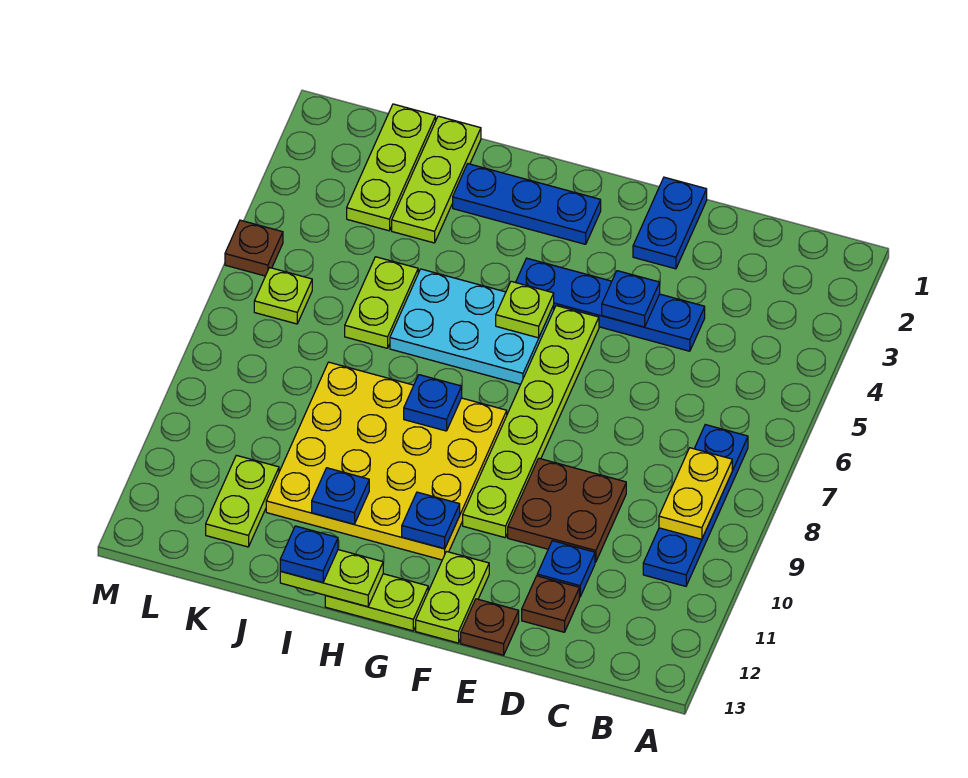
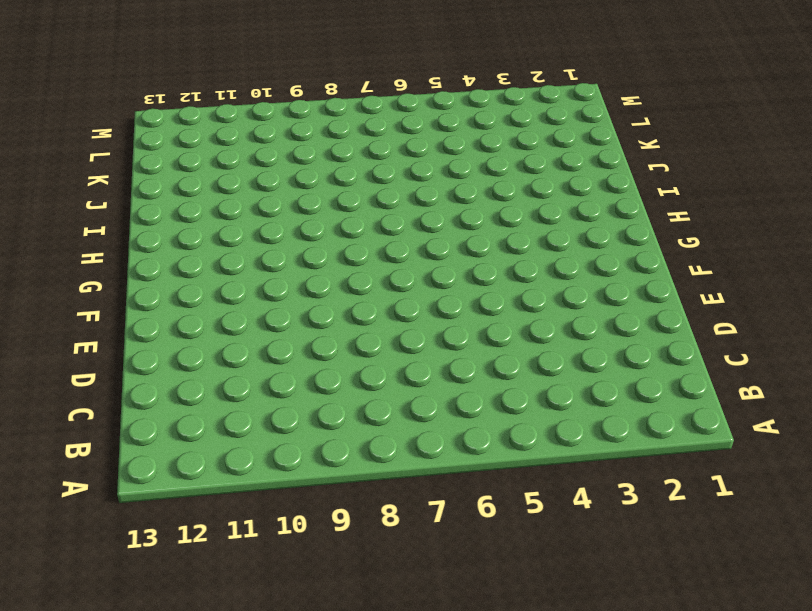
none -> blue plate B7:B10 level 1
none -> blue plate D4:G4 level 1
none -> brown plate D9:E10 level 1

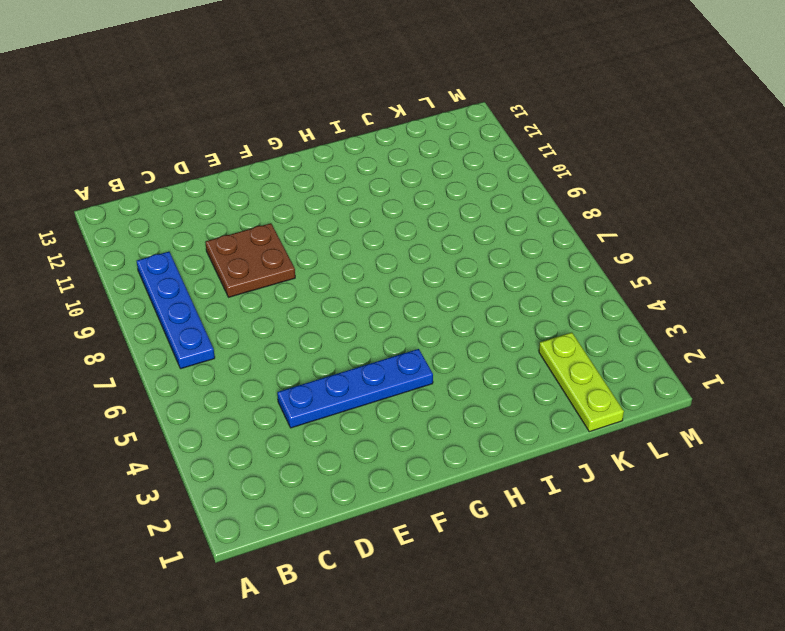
none -> blue plate D11 level 1
none -> brown plate D12 level 1
none -> blue plate E1:E2 level 1

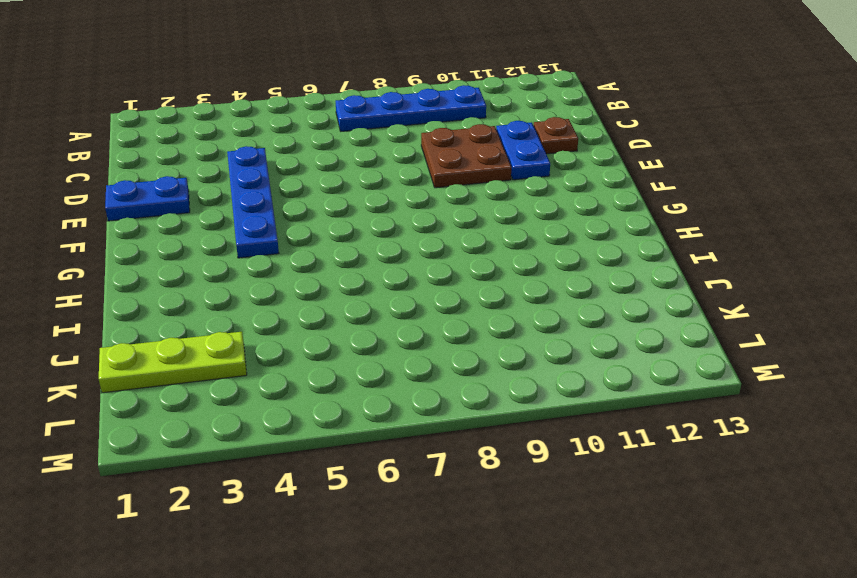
blue plate D11:E11 level 1 -> blue plate D11 level 1
none -> brown plate E13 level 1
none -> lime plate F5:F10 level 1
none -> lime plate F12:F13 level 1

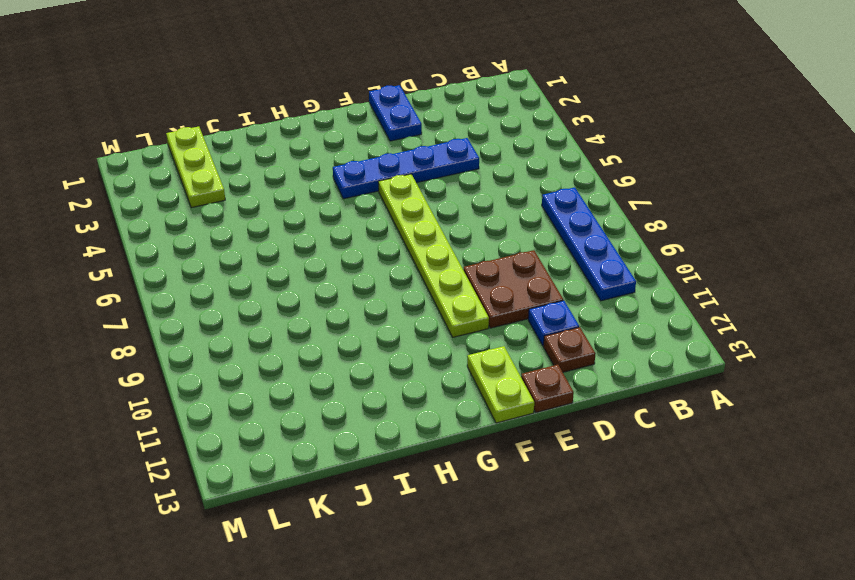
none -> blue plate G2:I2 level 1
none -> cyan plate G5:I6 level 1
none -> yellow plate G8:J11 level 1

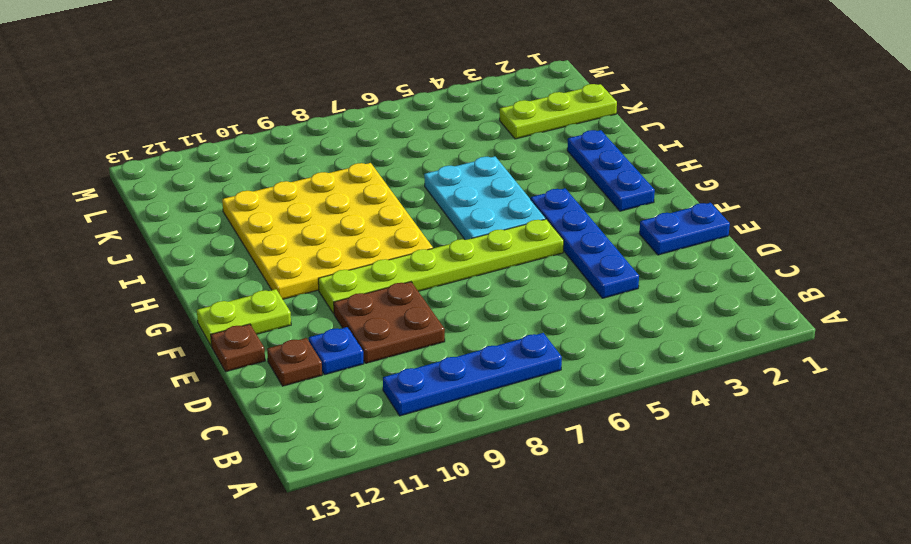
none -> lime plate G13:H13 level 1
none -> lime plate J1:J3 level 1
none -> lime plate J5:J6 level 1

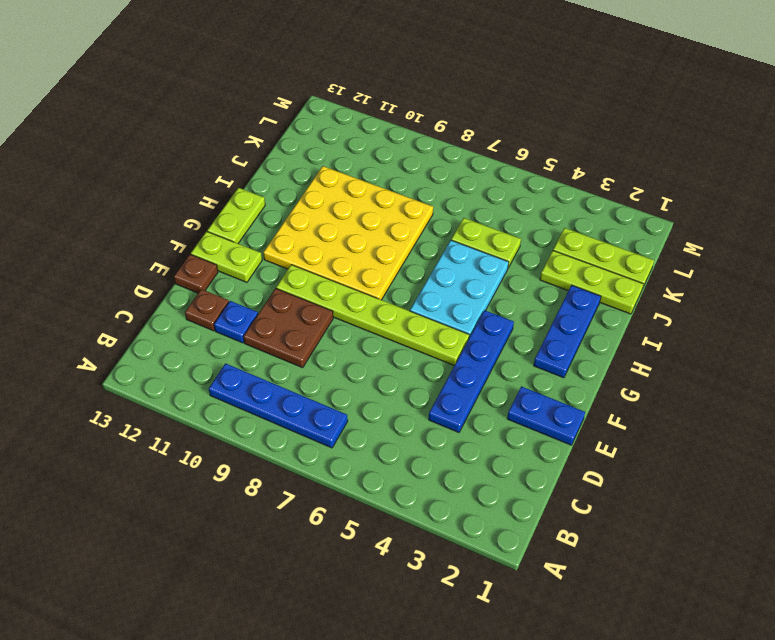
none -> lime plate K11:K12 level 1
none -> lime plate L6 level 1
none -> brown plate M5 level 1

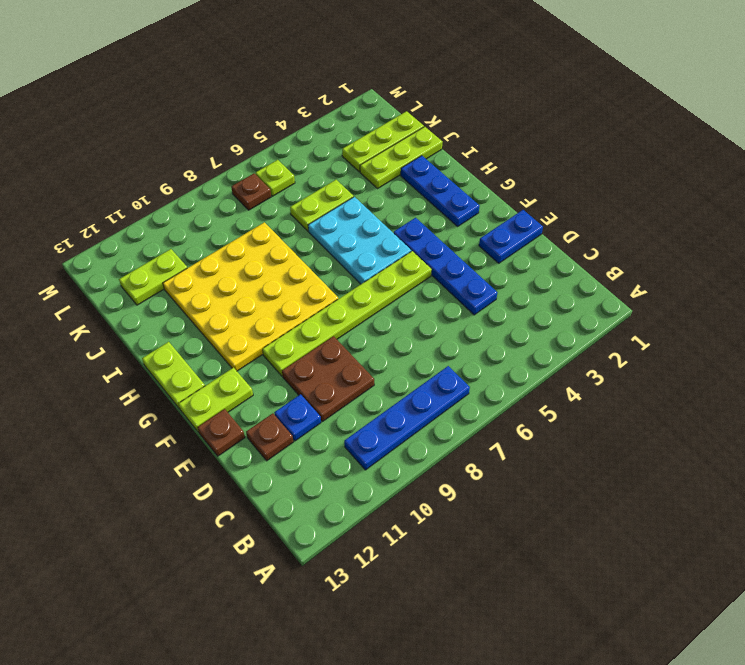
brown plate L7 level 1 -> brown plate M5 level 1
none -> yellow plate B8:B9 level 2
none -> blue plate E4 level 2
none -> lime plate G5 level 2

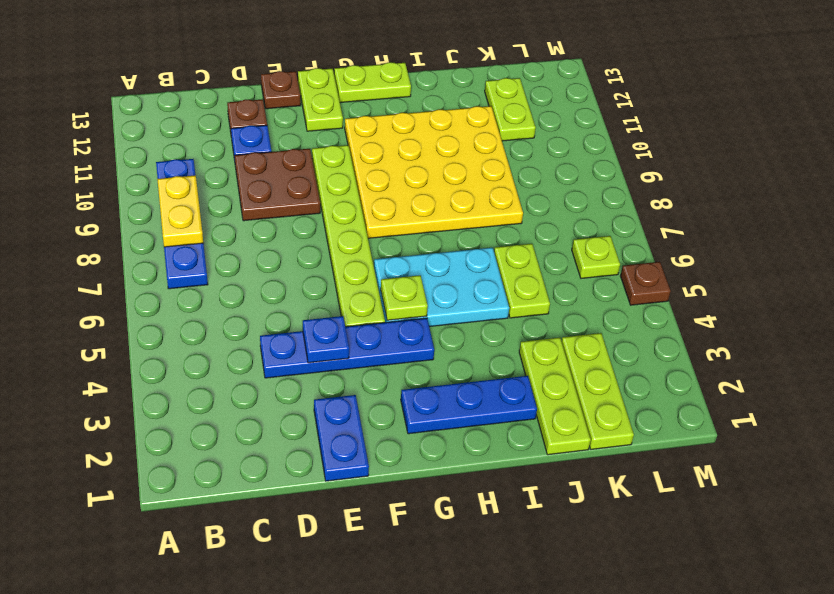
none -> blue plate G11 level 2
none -> blue plate H8 level 2
none -> lime plate H13:I13 level 2

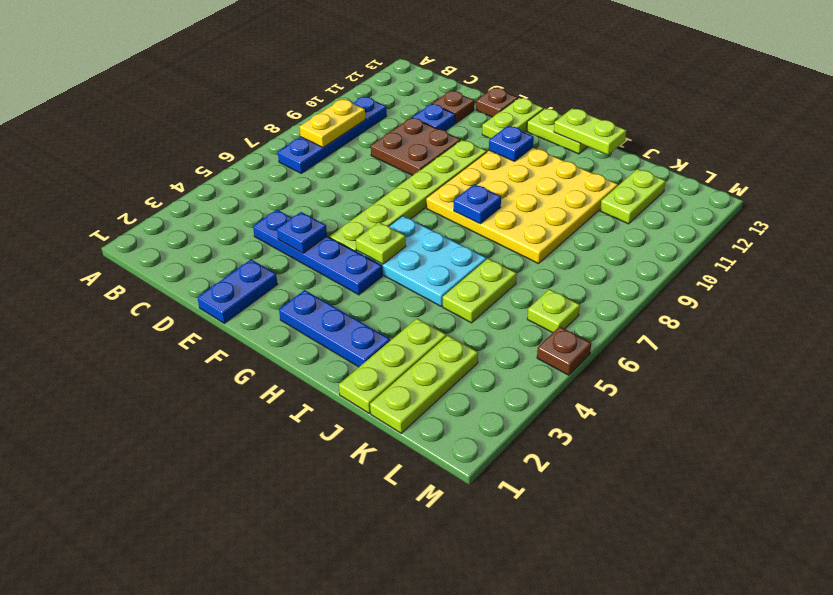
none -> blue plate I11 level 2
none -> blue plate I13 level 3

